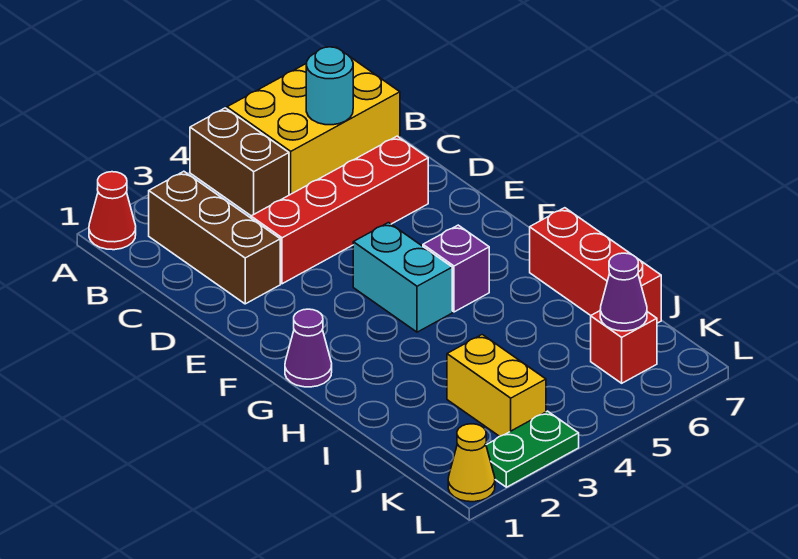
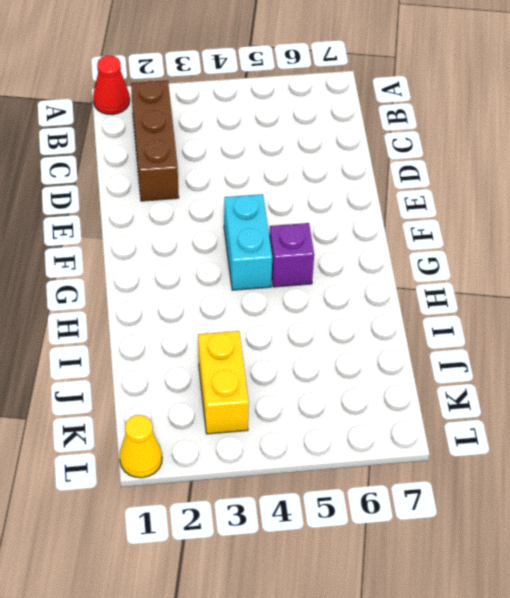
none -> brown brick A4:B4 level 1
none -> yellow brick A5:B7 level 1
none -> red brick D3:D6 level 1

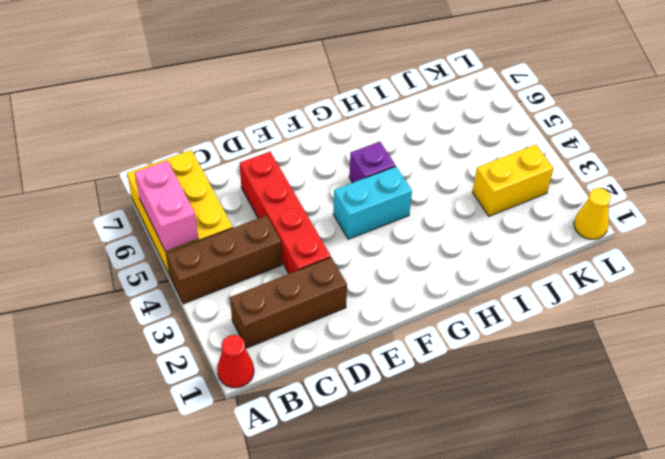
brown brick A4:C4 level 1 -> brown brick A4:B4 level 1
pink brick A5:A6 level 2 -> none
none -> purple cone G1 level 1
none -> red brick H7:J7 level 1
none -> red brick K6 level 1

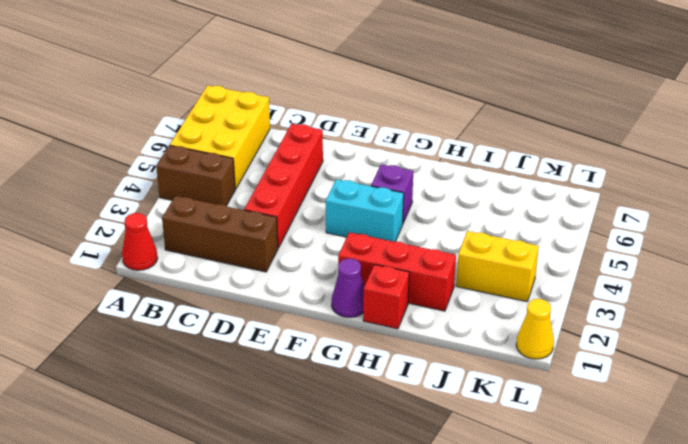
red brick G2:I2 level 1 -> red brick H7:J7 level 1
red brick H1 level 1 -> red brick K6 level 1
none -> green plate L2:L3 level 1
none -> cyan round brick B6 level 2
none -> purple cone K6 level 2

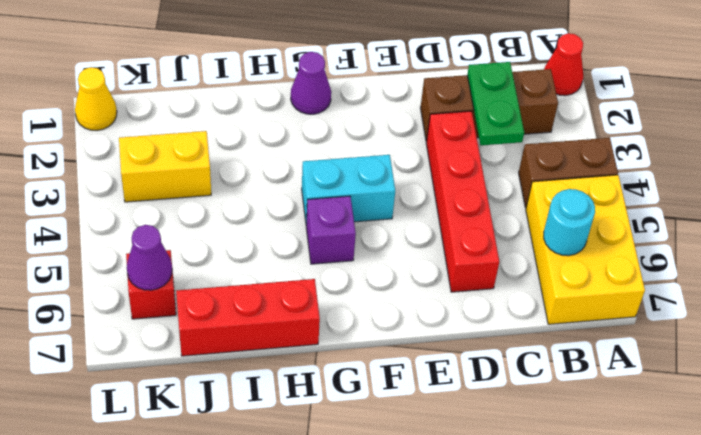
green plate C2:C3 level 2 -> green plate L2:L3 level 1

